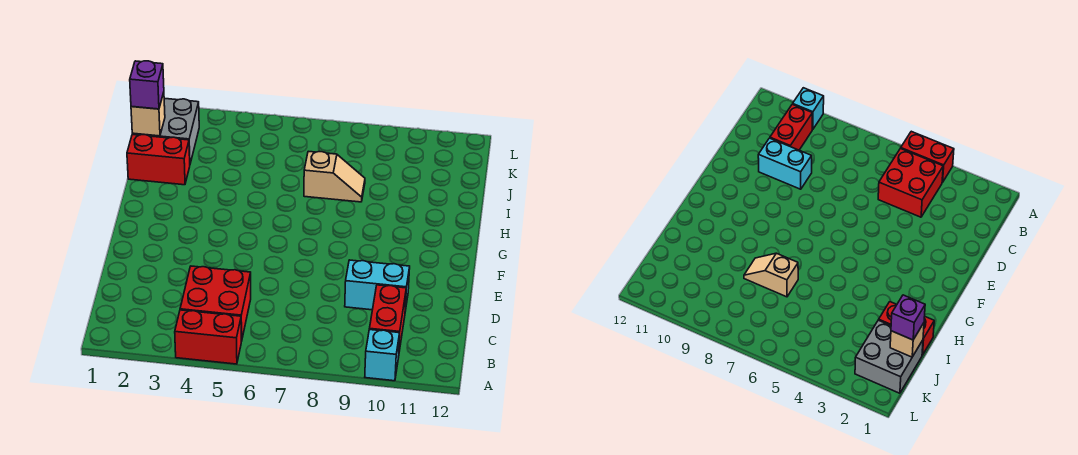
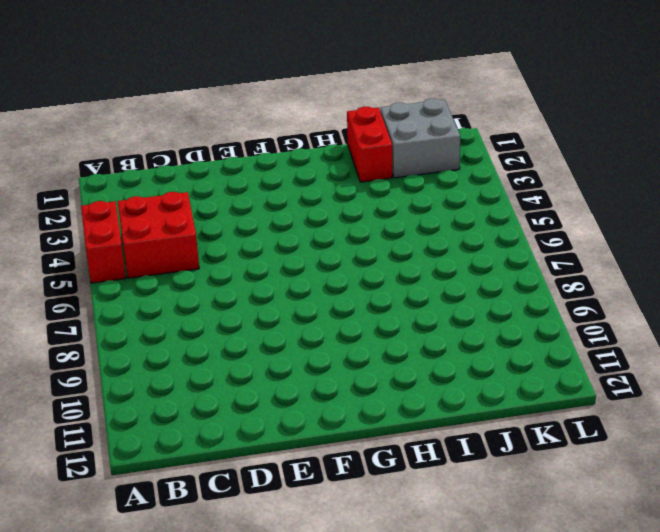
none -> cyan brick A10 level 1
none -> red brick B10:C10 level 1

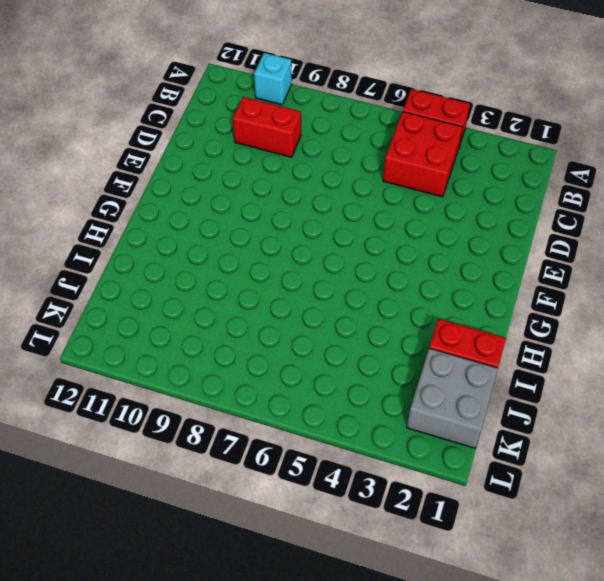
red brick C9:C10 level 1 -> red brick B10:C10 level 1
none -> cyan brick D9:D10 level 1
none -> tan slope I7:I8 level 1 top 7

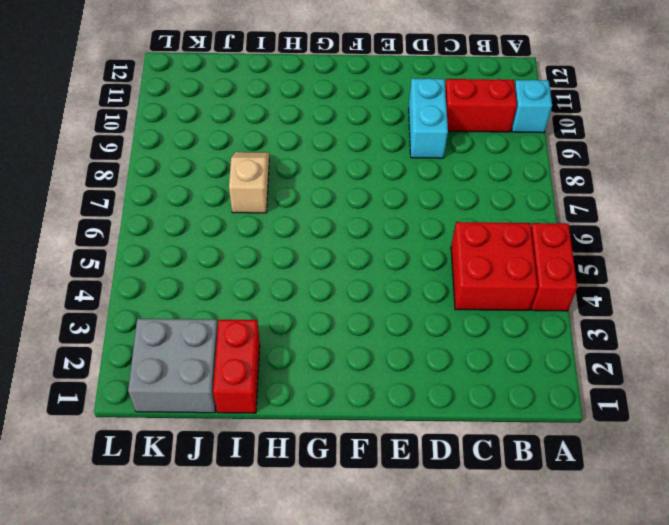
none -> tan brick J1 level 2
none -> purple brick J1 level 3

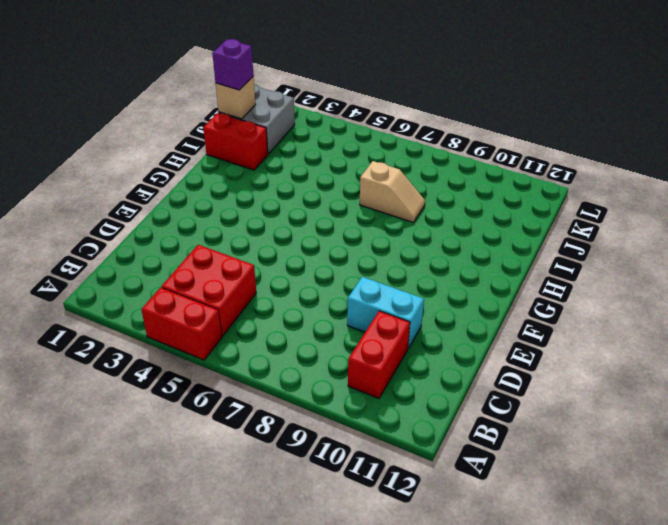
none -> cyan brick A10 level 1

